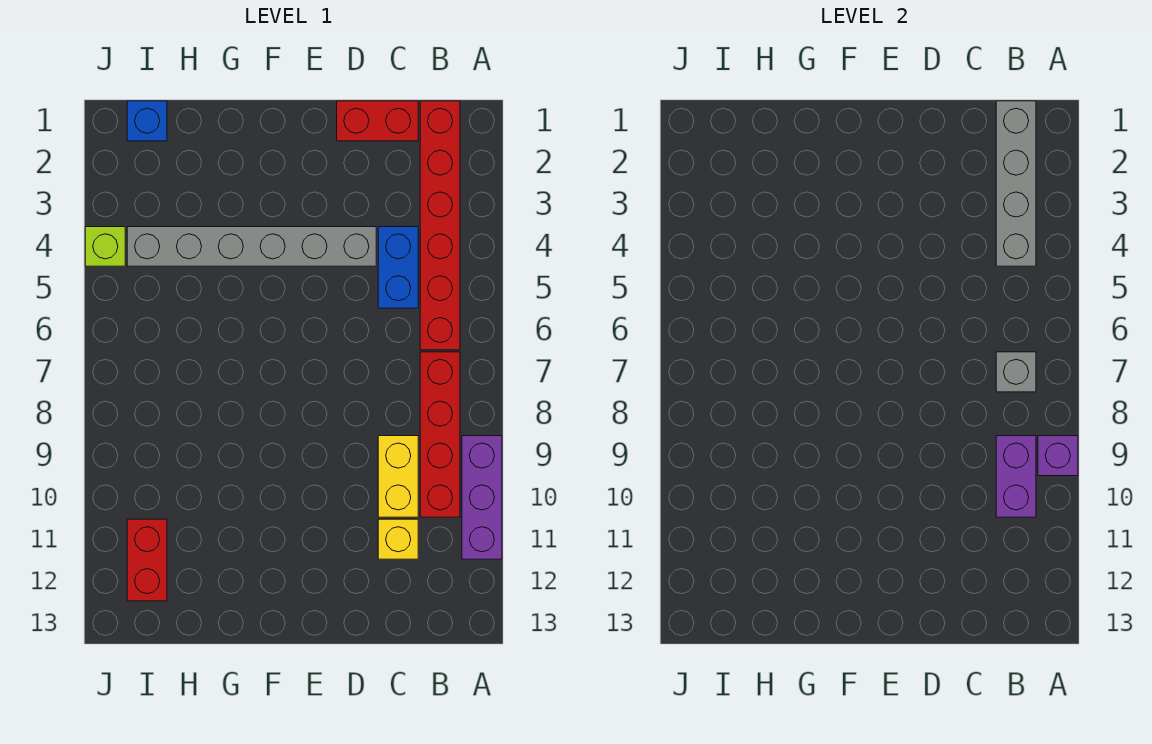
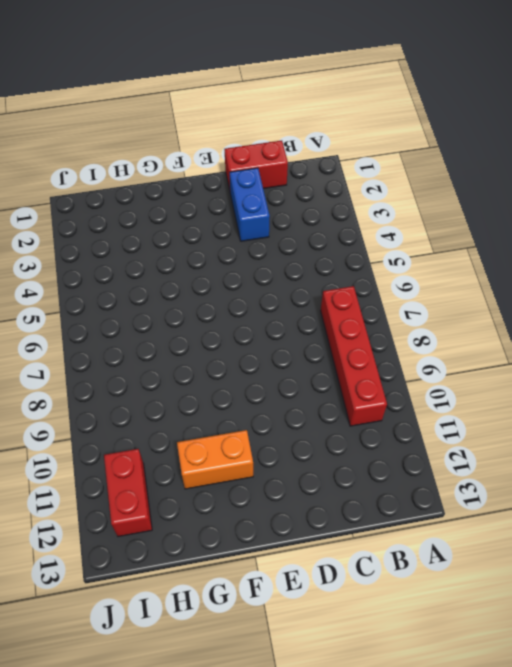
blue brick D2:D3 level 1 -> blue brick C4:C5 level 1
orange brick F11:G11 level 1 -> none
none -> purple brick A9:A11 level 1
none -> red brick B1:B6 level 1
none -> yellow brick C9:C10 level 1

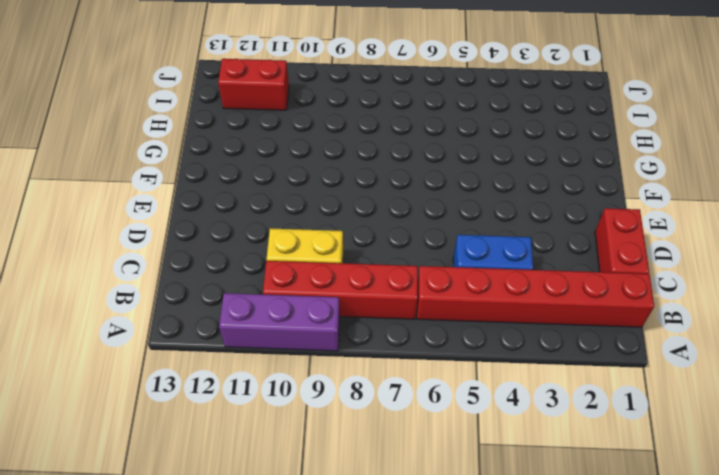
none -> yellow brick C11 level 1
none -> grey brick D4:I4 level 1
none -> blue brick I1 level 1

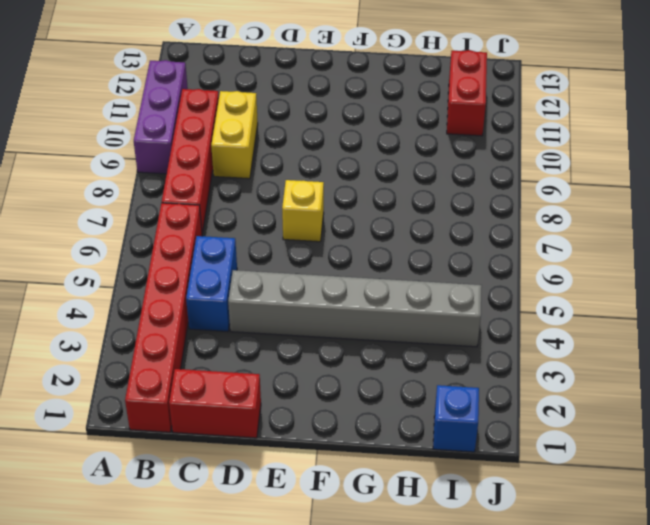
yellow brick E7 level 1 -> yellow brick C11 level 1
none -> lime brick J4 level 1
none -> purple brick A9 level 2
none -> grey brick B1:B4 level 2

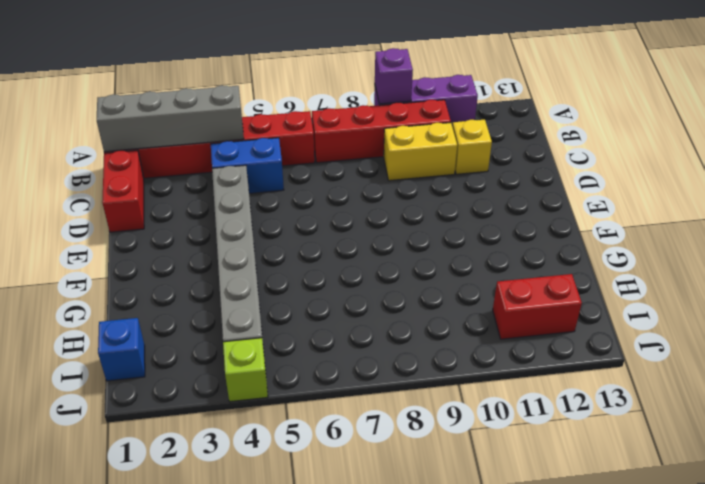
none -> grey brick B7 level 2
none -> purple brick B9:B10 level 2

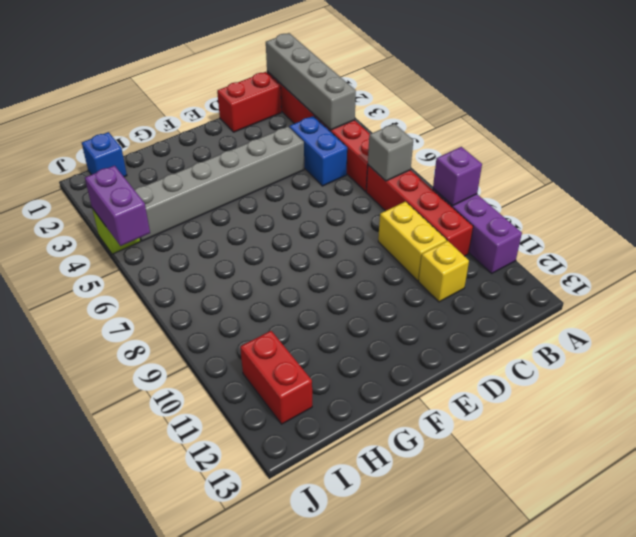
purple brick J4:J5 level 2 -> purple brick B9:B10 level 2

